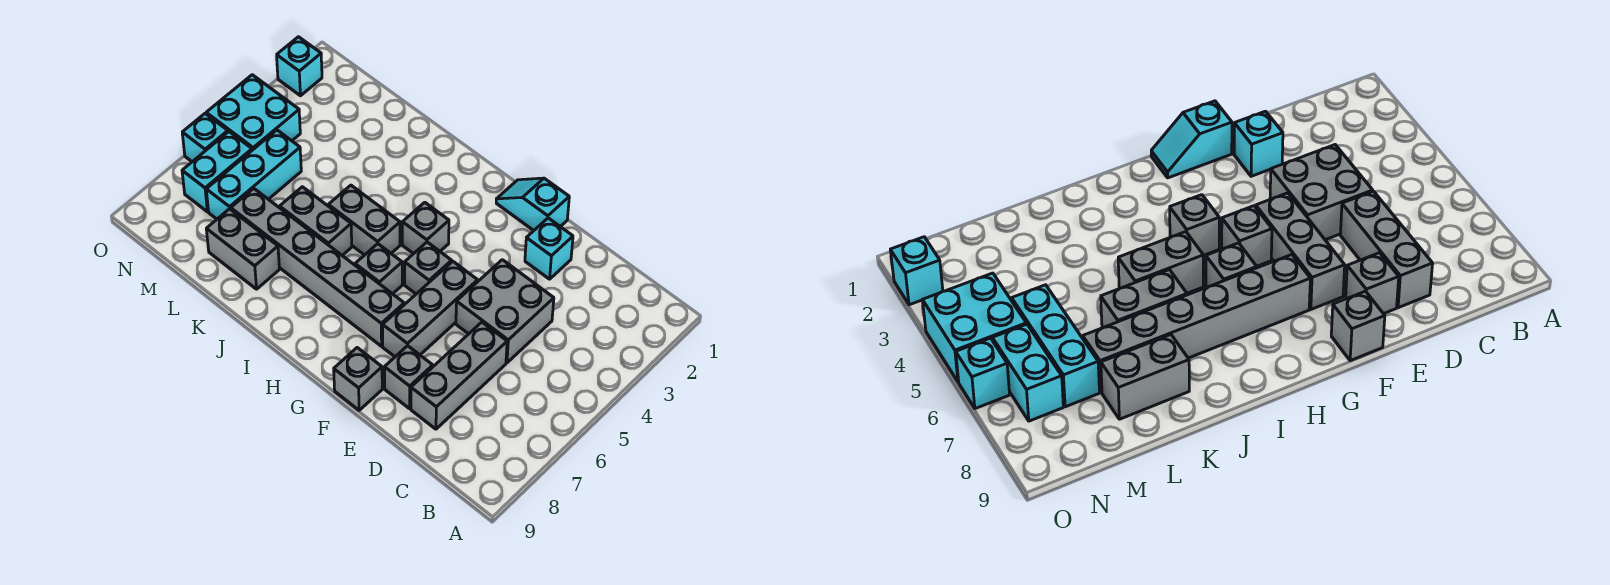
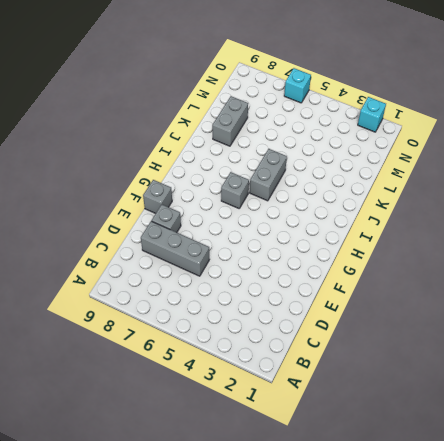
none -> grey brick D4:E5 level 1
none -> cyan brick E2 level 1
none -> cyan slope F1:G1 level 1 top F

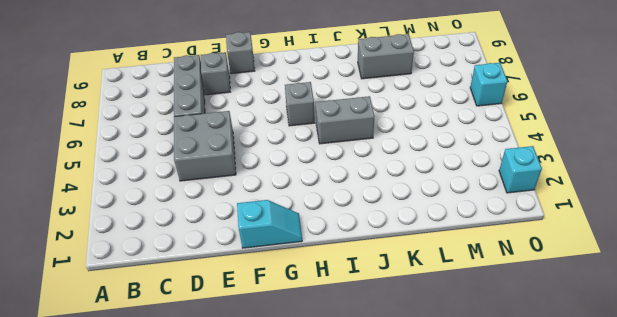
none -> cyan brick E2 level 1
none -> grey brick F5:F7 level 1
none -> grey brick G5 level 1

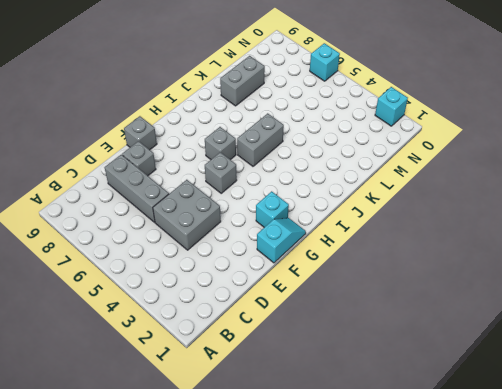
cyan brick G2 level 1 -> cyan brick E2 level 1
none -> grey brick F5:F7 level 1
none -> grey brick G7:L7 level 1
none -> grey brick H4 level 1

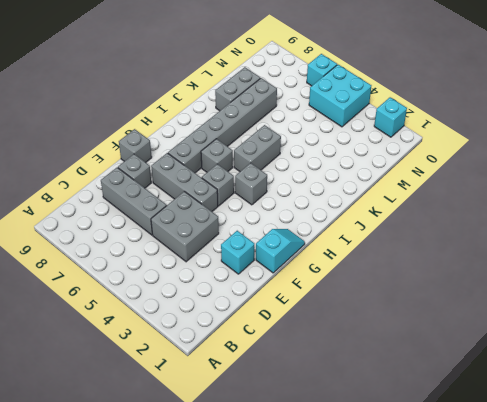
none -> grey brick J6:K6 level 1
none -> cyan brick M5:M7 level 1
none -> cyan brick N6:N7 level 1

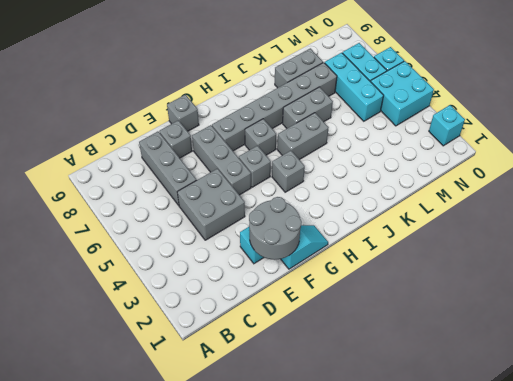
grey round brick E1:F2 level 2 -> none

